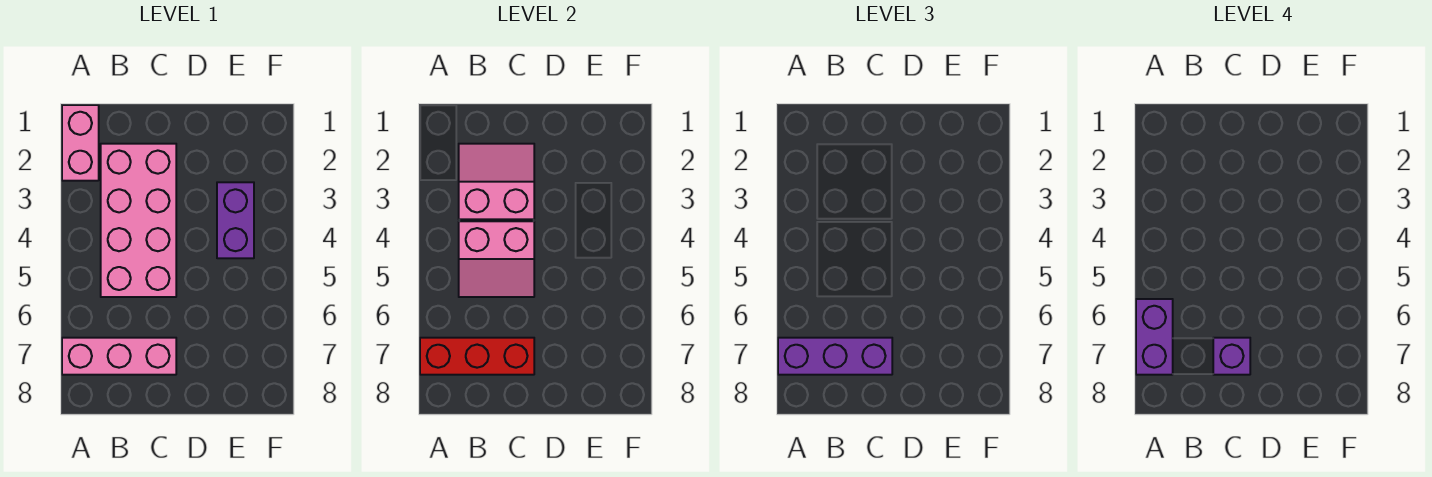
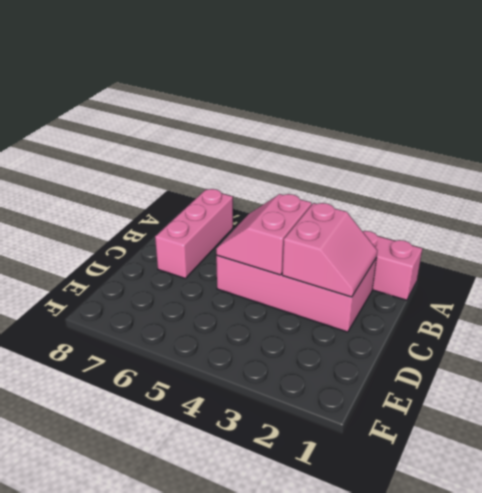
none -> purple brick E3:E4 level 1
none -> red brick A7:C7 level 2

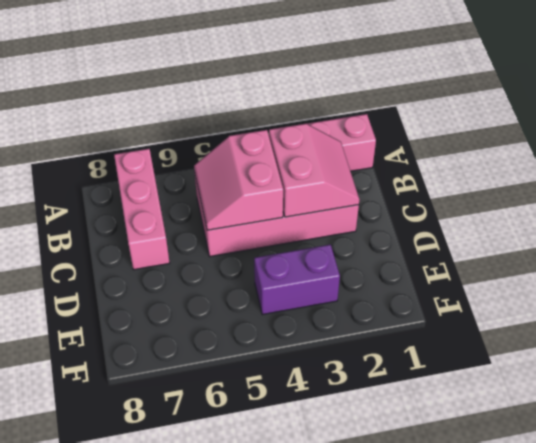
none -> red brick A7:C7 level 2
none -> purple brick A7:C7 level 3

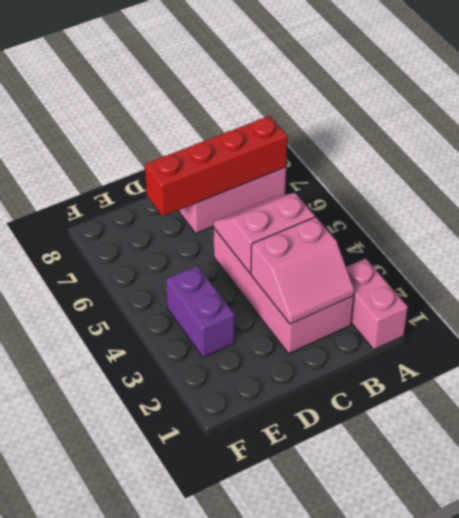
red brick A7:D7 level 2 -> red brick A7:C7 level 2
none -> purple brick A7:C7 level 3
none -> purple brick A6:A7 level 4

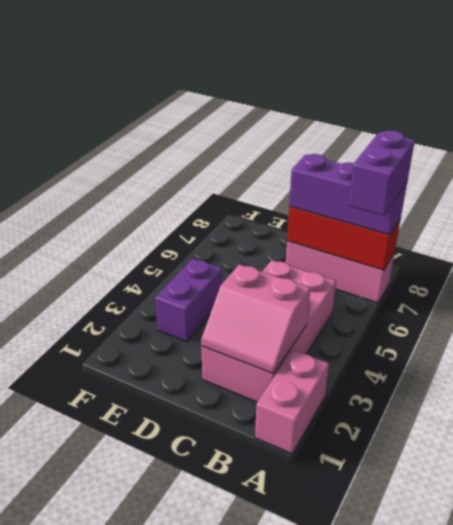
none -> pink slope B4:C5 level 2 top 4
none -> purple brick C7 level 4

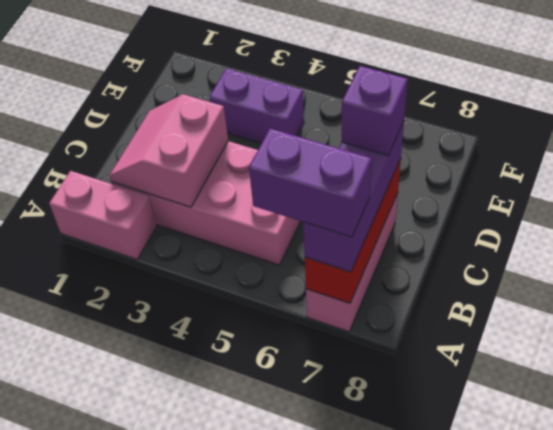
none -> pink slope B4:C5 level 2 top 4

